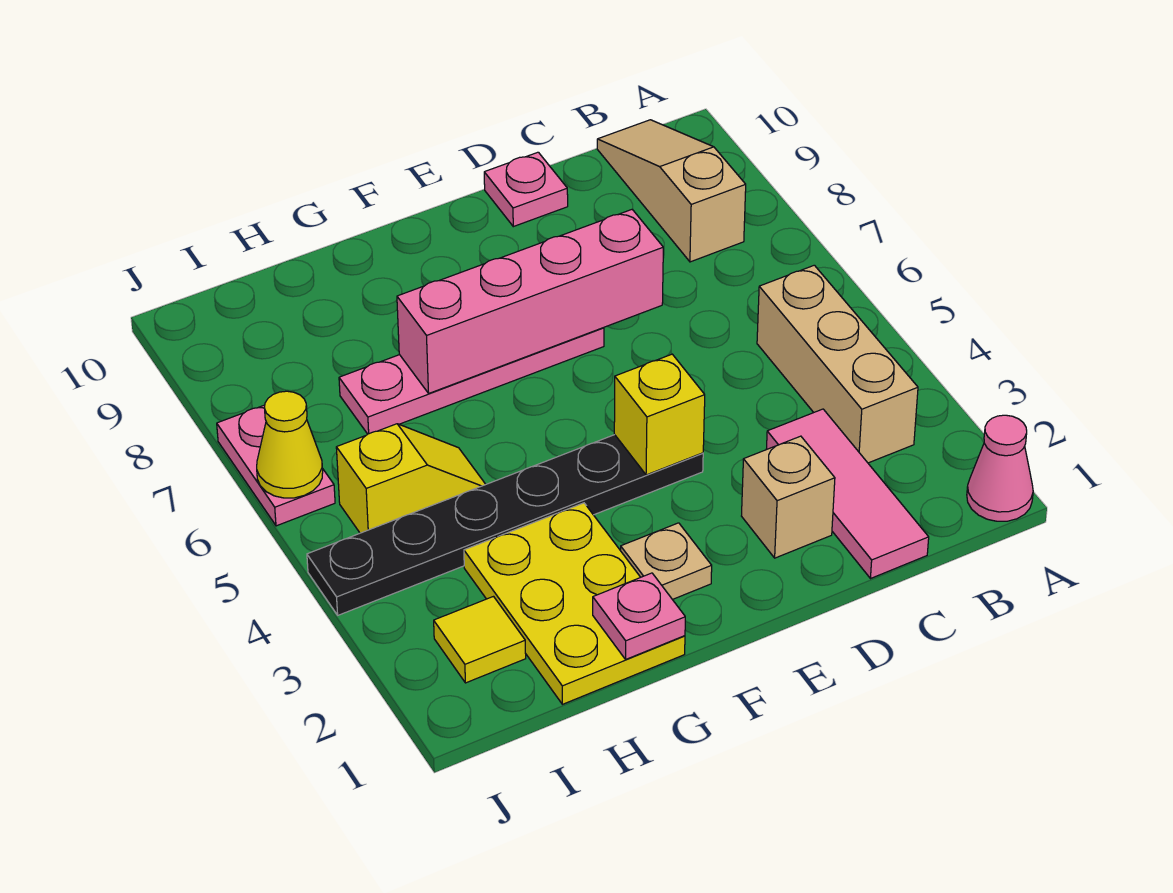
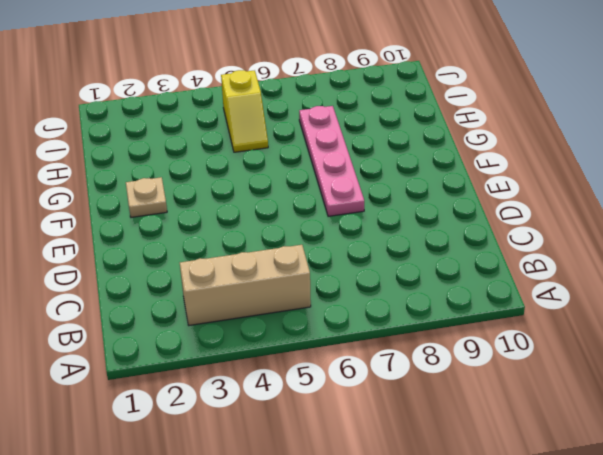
none -> pink cone A1 level 1
none -> tan slope B8:B10 level 1 top 8
none -> pink tile C1:C3 level 1

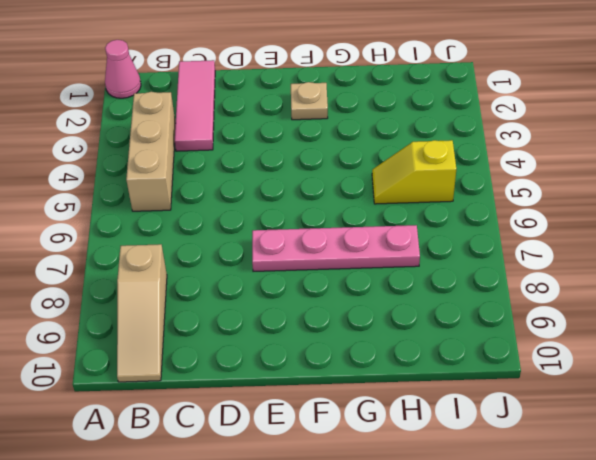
none -> tan brick D2 level 1
none -> pink plate D10 level 1
none -> black plate E4:J4 level 1

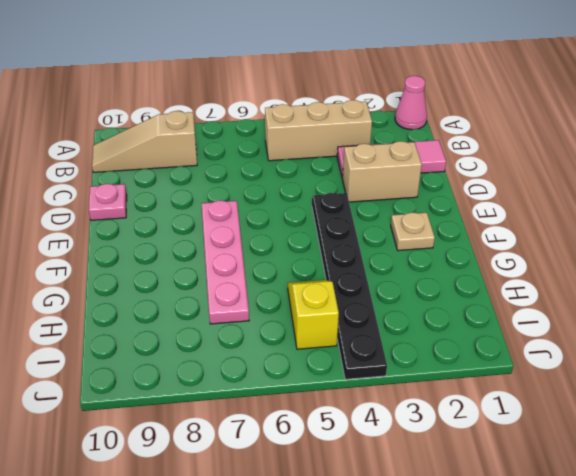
tan brick D2:D3 level 1 -> tan brick D2 level 1
none -> yellow plate G1:H3 level 1
none -> yellow tile I2 level 1
none -> pink plate J6:J7 level 1

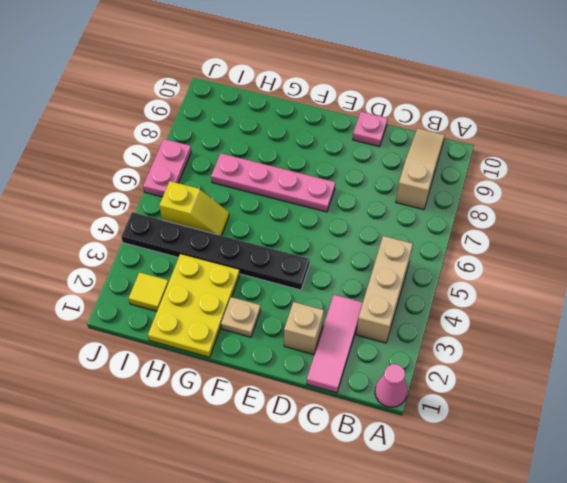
none -> pink brick D7:G7 level 2
none -> yellow brick E4 level 2
none -> pink plate G1 level 2

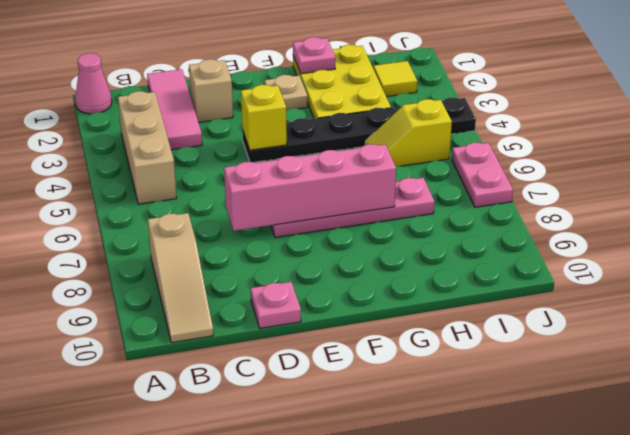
none -> yellow cone J6 level 2

